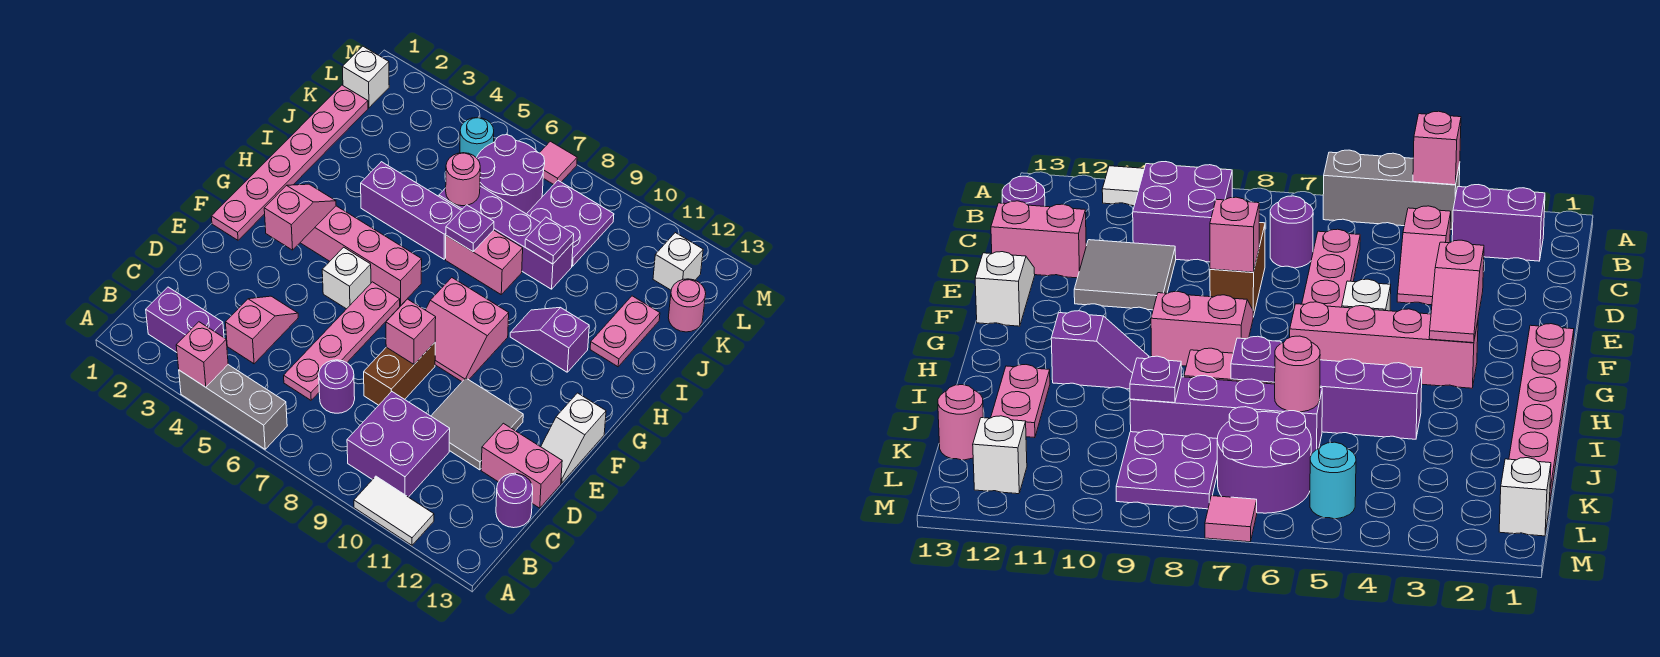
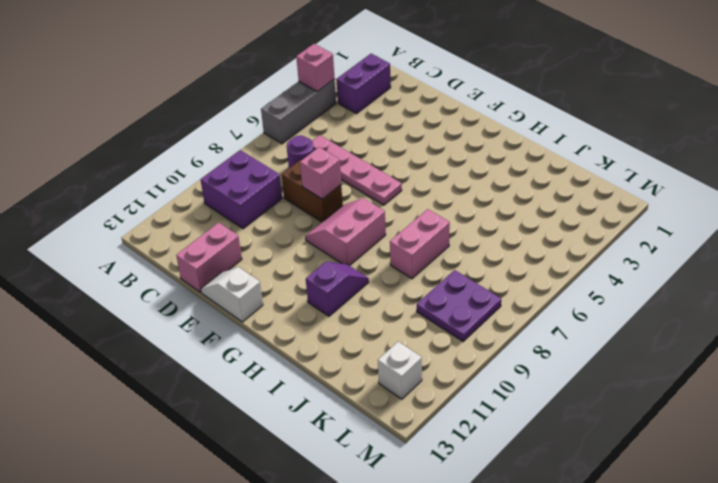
none -> white tile A10:A11 level 1
none -> pink slope C4:D4 level 1 top C
none -> purple round brick C13 level 1
none -> grey tile D10:E11 level 1

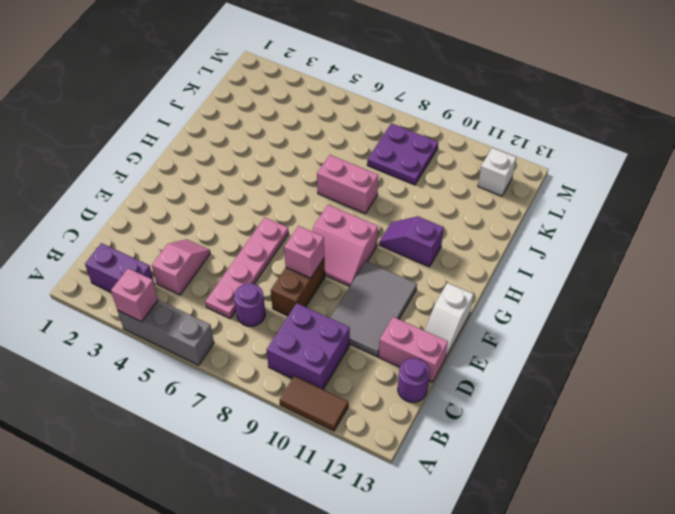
brown tile A10:A11 level 1 -> white tile A10:A11 level 1
grey tile D10:F11 level 1 -> grey tile D10:E11 level 1
none -> pink plate F1:K1 level 1
none -> white brick F5 level 1
none -> pink brick G3:G6 level 1
none -> purple brick I4:I6 level 1

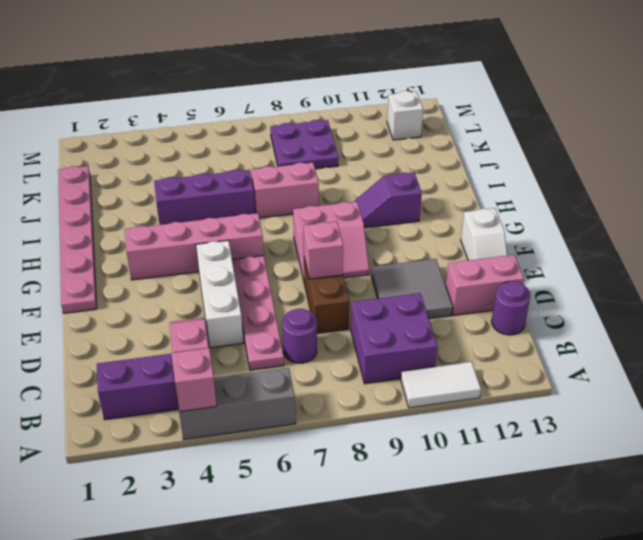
white brick D5:F5 level 1 -> white brick F5 level 1
none -> pink plate I12:J12 level 1
none -> purple brick J6:J9 level 1
none -> purple round brick K6:L7 level 1
none -> pink round brick K13 level 1

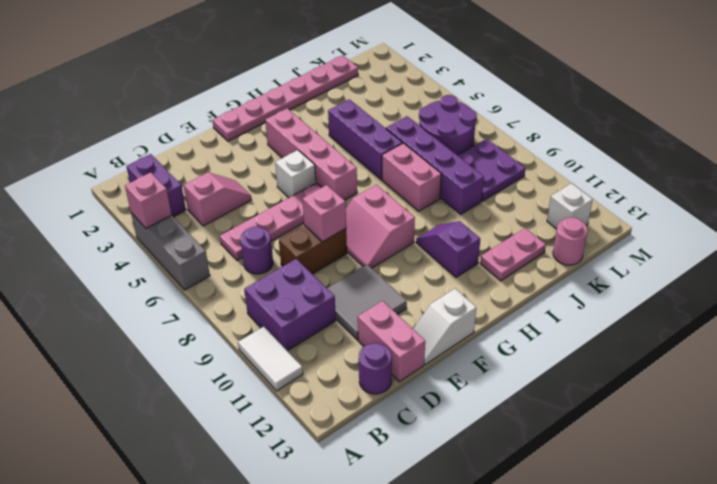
none -> white brick L1 level 1
none -> cyan round brick L5 level 1
none -> pink tile M7 level 1
none -> pink slope F3:G3 level 2 top F

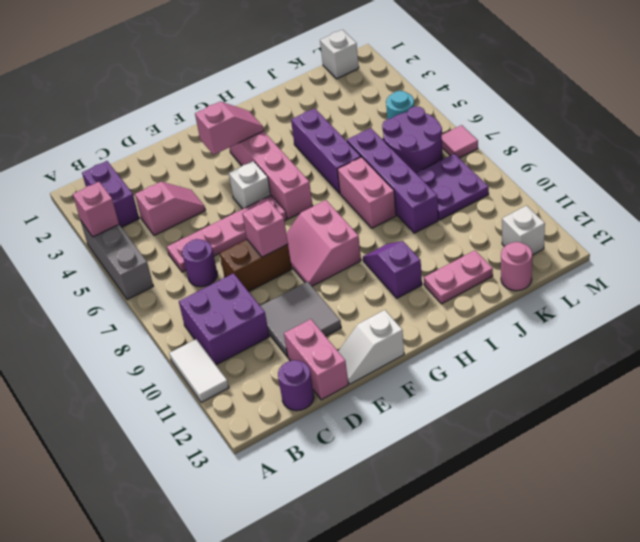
none -> pink plate F1:K1 level 1
none -> purple plate I7 level 2
none -> pink round brick J6 level 2
none -> purple plate J9 level 2

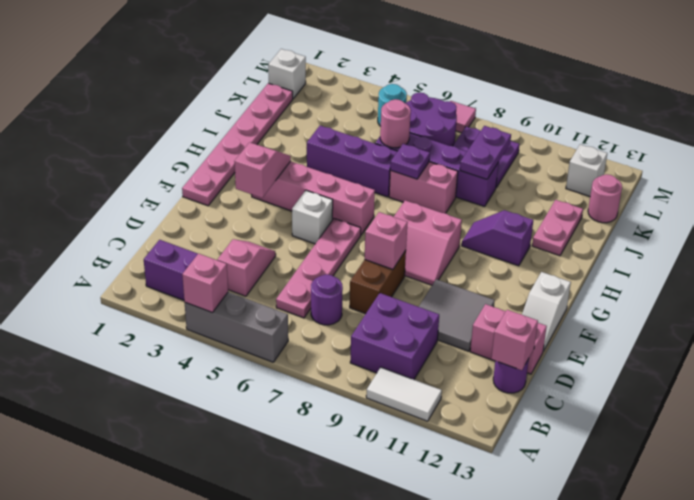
pink brick C13 level 2 -> none
purple plate J9:K9 level 2 -> purple plate J9 level 2

